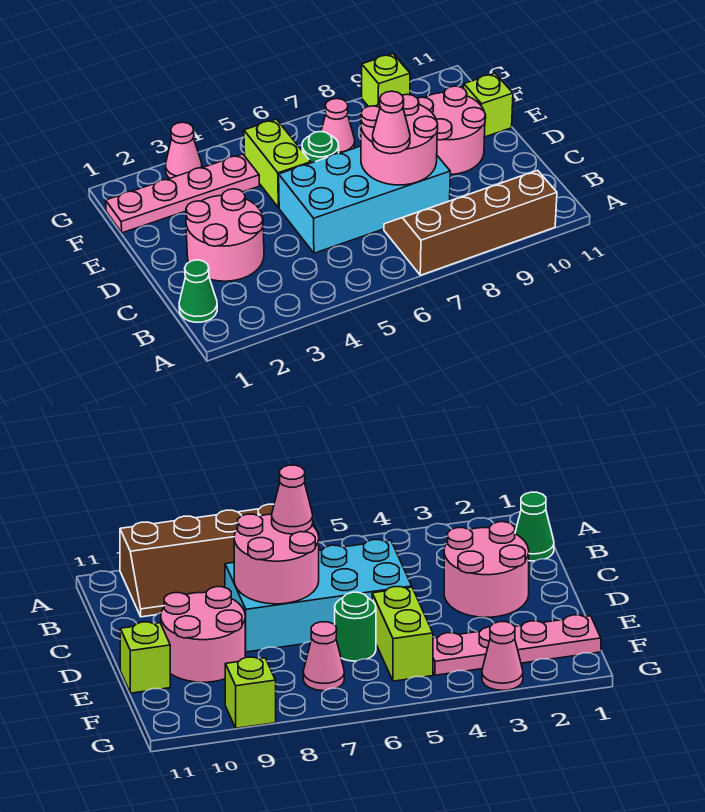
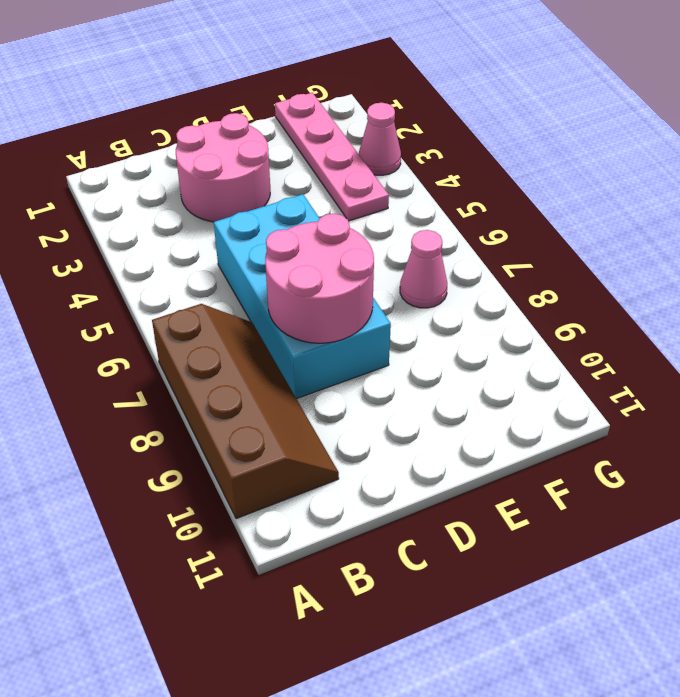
none -> green cone B1 level 1
none -> pink round brick D9:E10 level 1
none -> lime brick E5:F5 level 1

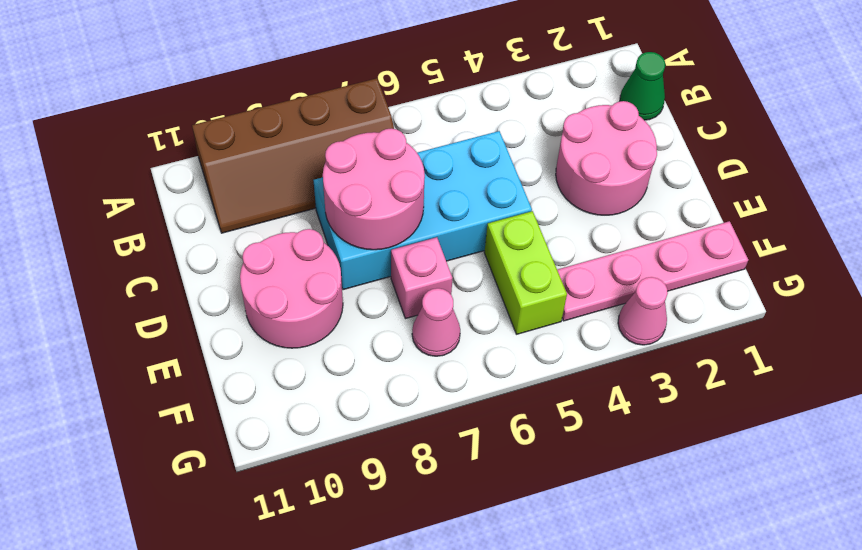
pink brick E7 level 1 -> none
none -> green round brick E6 level 1
none -> lime brick E11 level 1
none -> lime brick G9 level 1

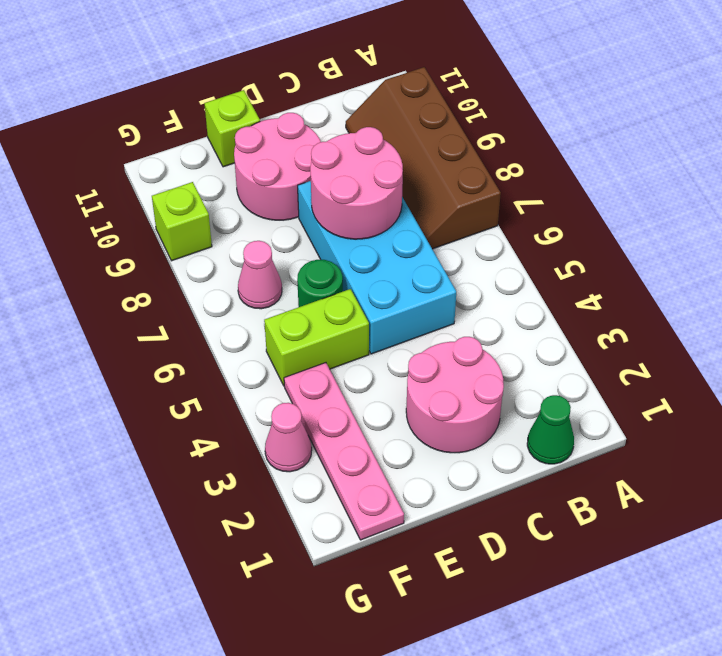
none -> pink cone C7 level 3

